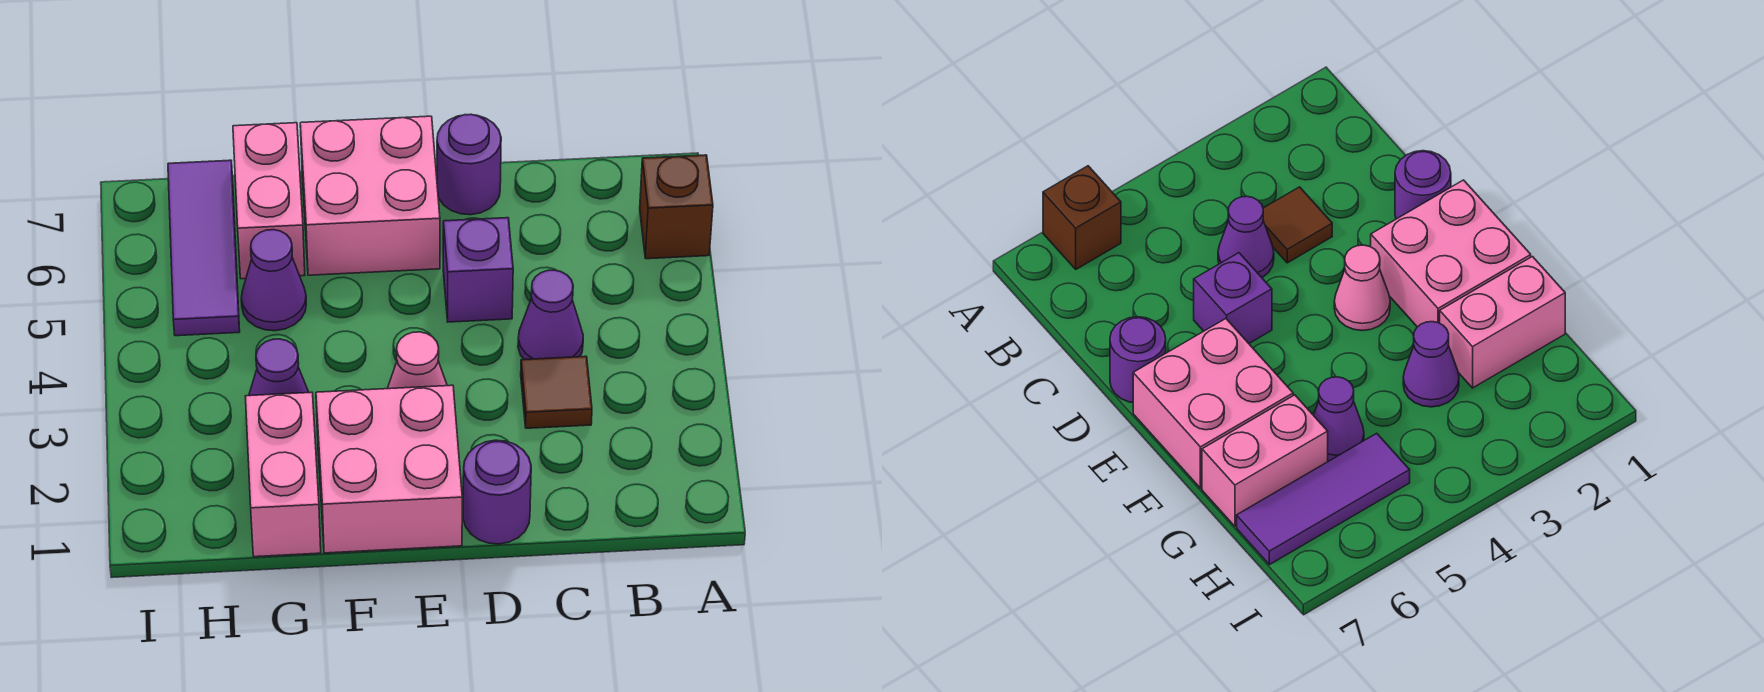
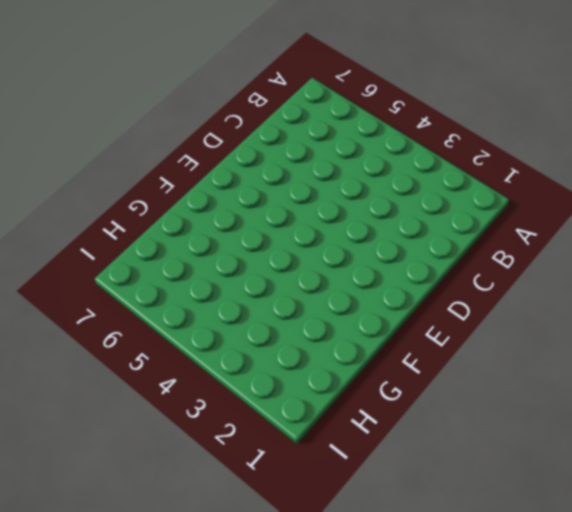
none -> brown brick A6 level 1
none -> brown tile C3 level 1
none -> purple cone C4 level 1

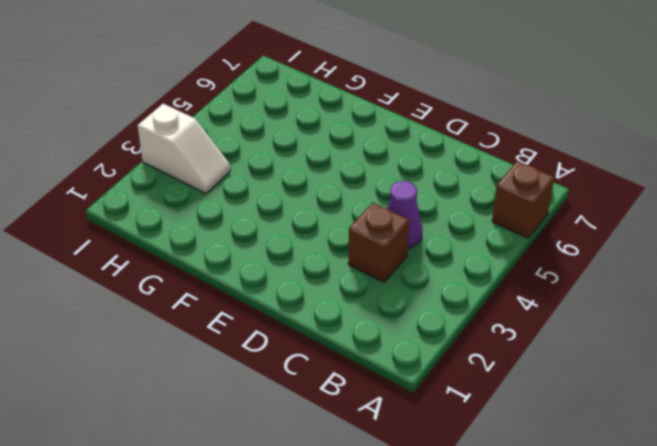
brown brick C3 level 1 -> brown tile C3 level 1
white slope H3:I3 level 1 top I -> none
none -> purple round brick D1 level 1
none -> purple brick D5 level 1
none -> purple round brick D7 level 1

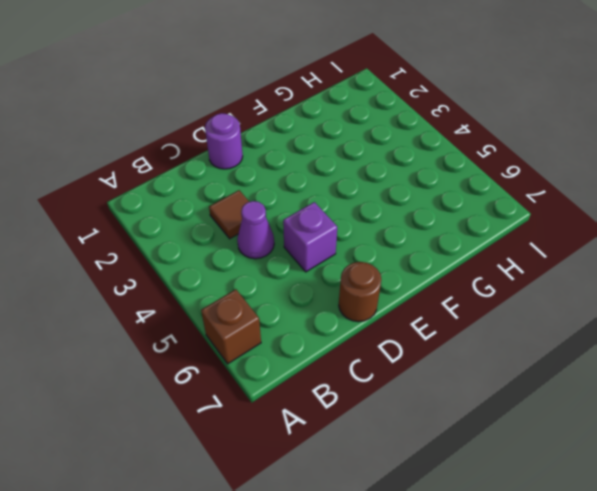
brown round brick D7 level 1 -> purple round brick D7 level 1
none -> pink brick E1:F2 level 1
none -> pink cone E3 level 1
none -> pink brick E6:F7 level 1

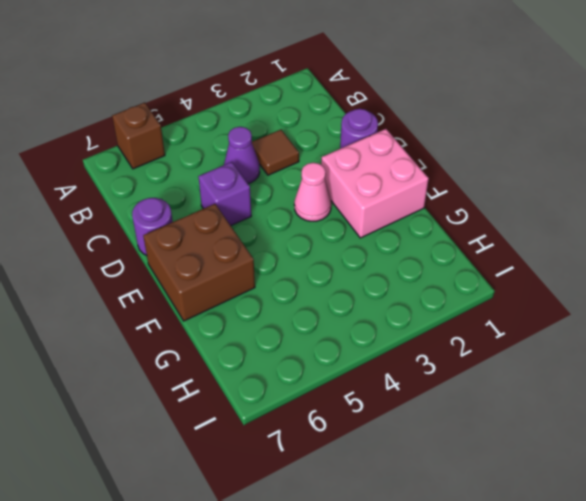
brown brick E6:F7 level 1 -> pink brick E6:F7 level 1
none -> pink brick G1:G2 level 1
none -> purple cone G3 level 1
none -> purple cone G5 level 1

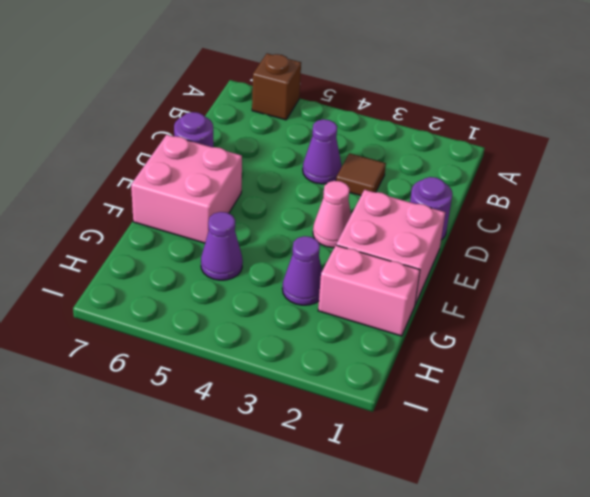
none -> purple brick D5 level 1
none -> pink brick G6:G7 level 1
none -> purple tile H5:H7 level 1

